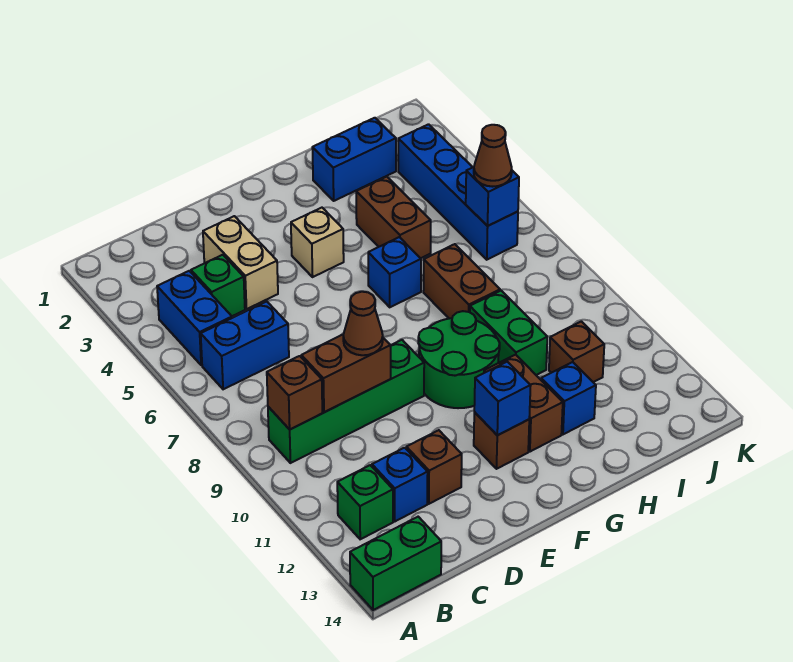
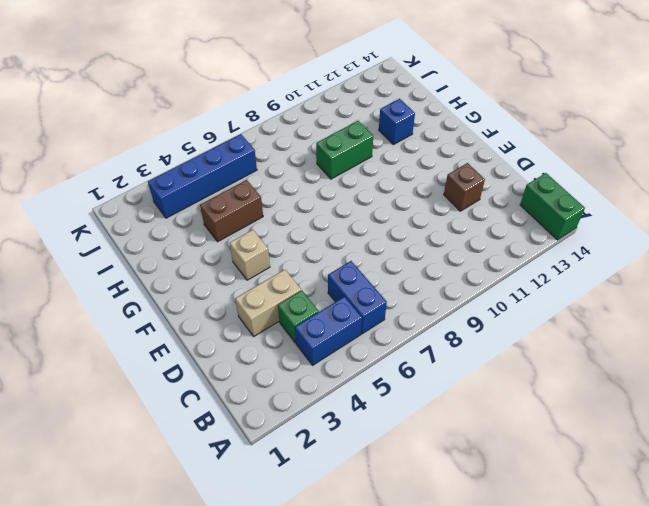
none -> green brick B9:E9 level 1
none -> green brick B12 level 1
none -> blue brick C12 level 1

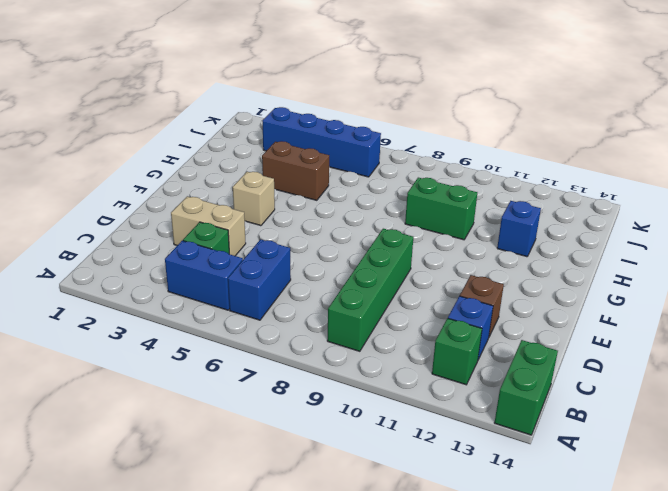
none -> green round brick F9:G10 level 1
none -> brown brick F12 level 1
none -> blue brick G6 level 1

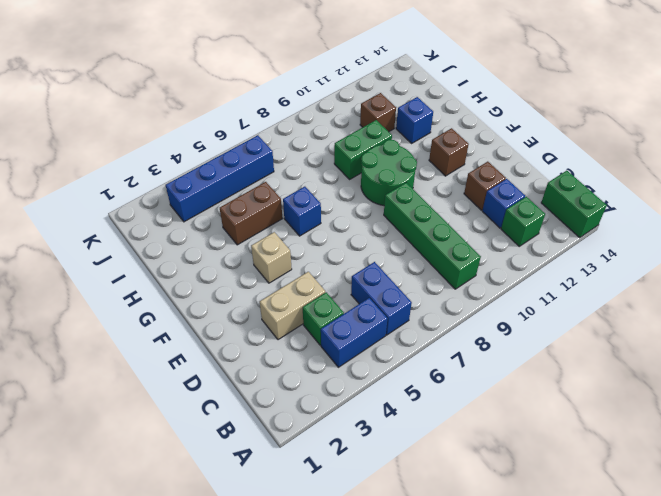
none -> brown brick G11:G12 level 1
none -> blue brick H2:I2 level 1
none -> brown brick H7:H8 level 1

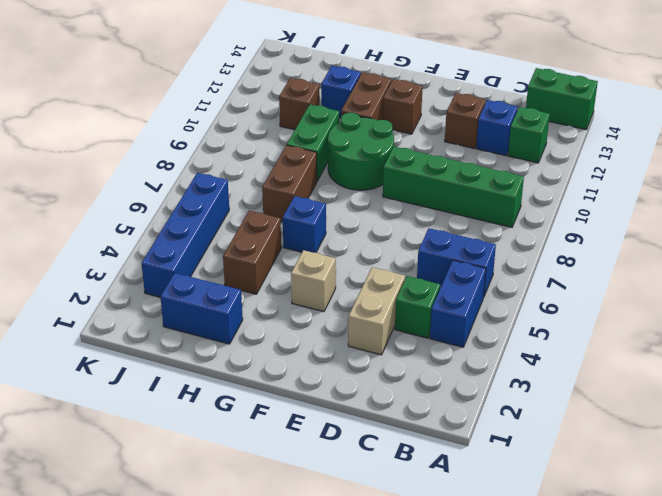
none -> brown brick B9 level 2
none -> brown brick C9:D9 level 2
none -> blue brick F12 level 2

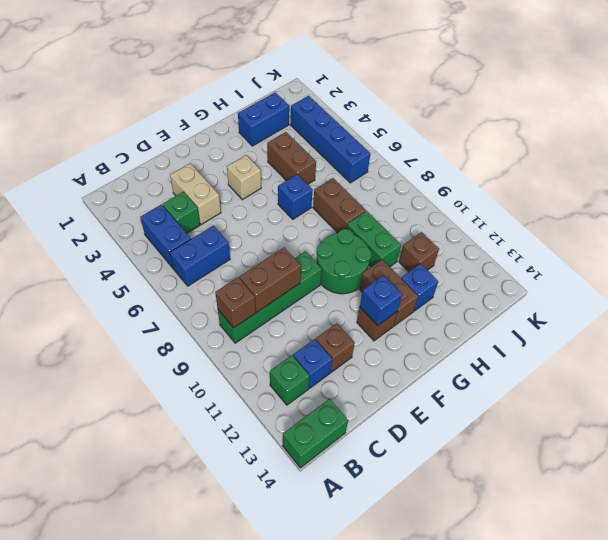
none -> blue brick J6 level 2
none -> brown cone D9 level 3
none -> brown cone J6 level 3

